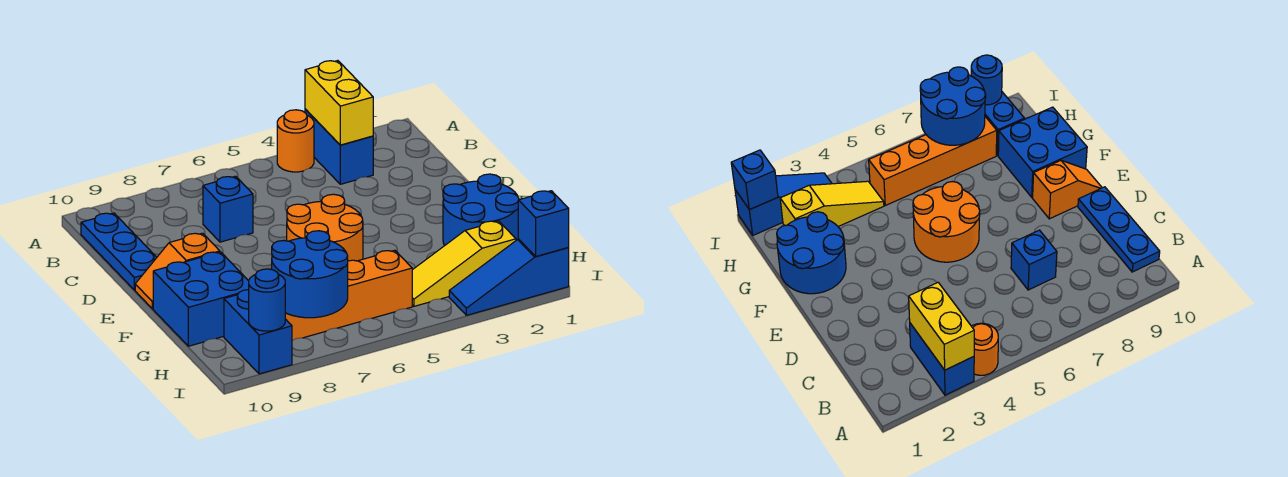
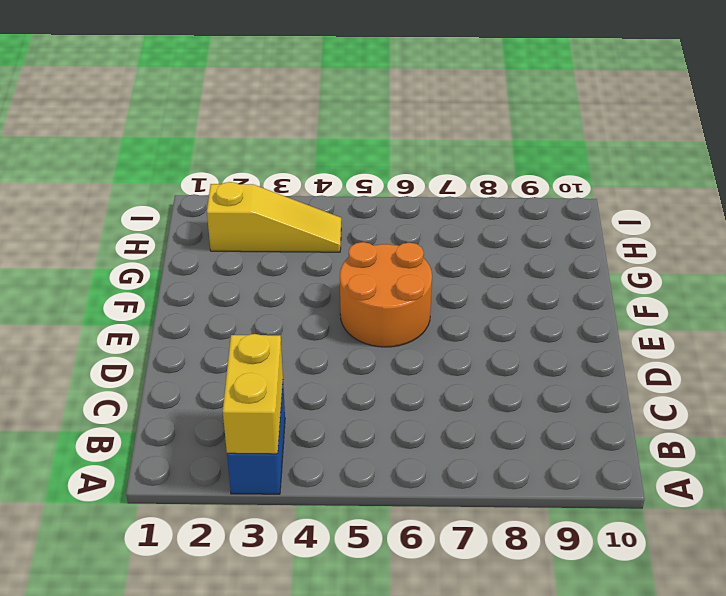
none -> orange round brick A4 level 1
none -> blue plate B10:D10 level 1
none -> blue brick C7 level 1

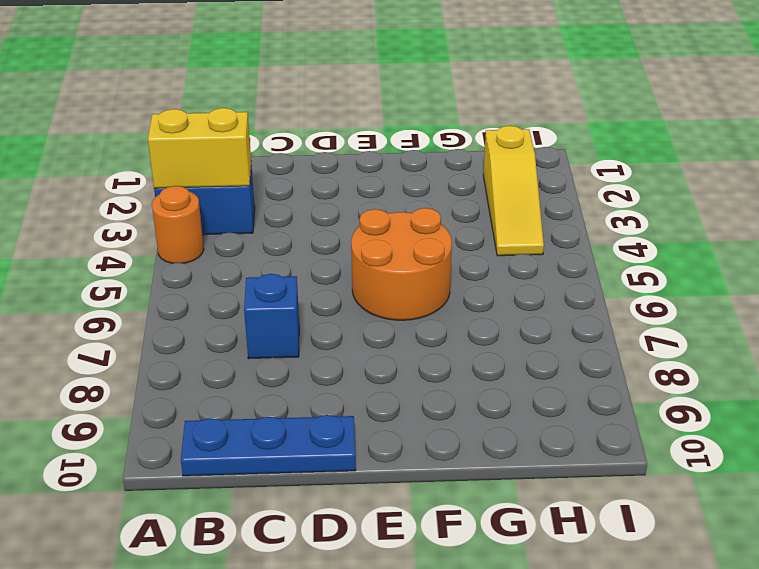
none -> orange slope E9:E10 level 1 top 9
none -> blue round brick F1:G2 level 1
none -> blue brick F9:G10 level 1

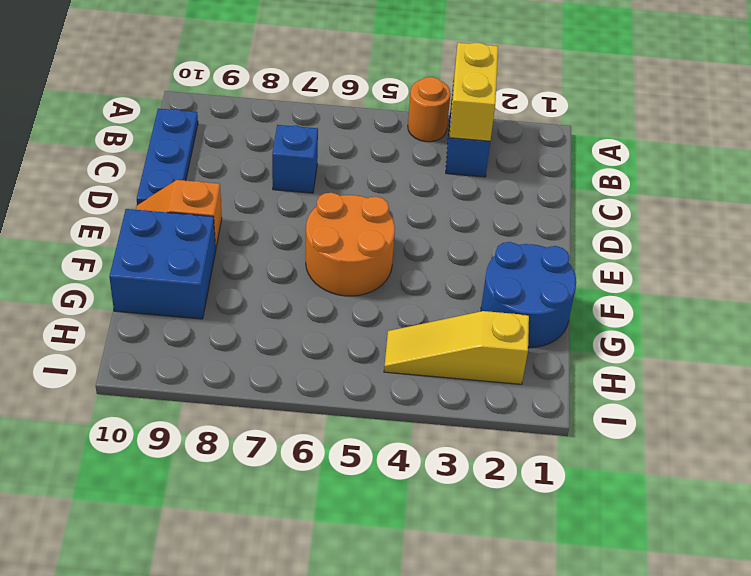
none -> orange brick H5:H8 level 1
none -> blue brick H9:I9 level 1
none -> blue slope I1:I3 level 1 top 1

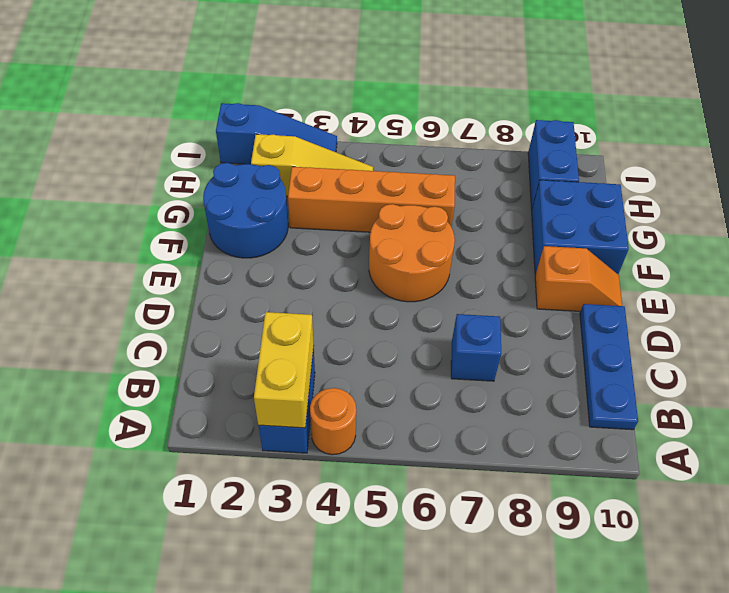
orange brick G3:G6 level 1 -> orange brick H5:H8 level 1
none -> blue round brick H7:I8 level 2
none -> blue brick I1 level 2
none -> blue round brick I9 level 2

